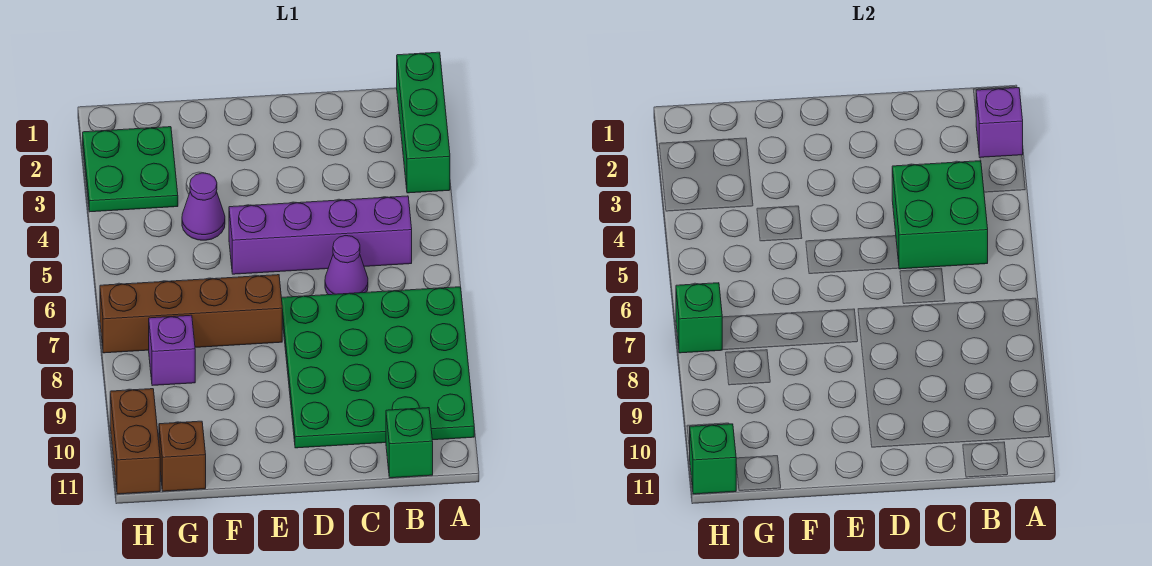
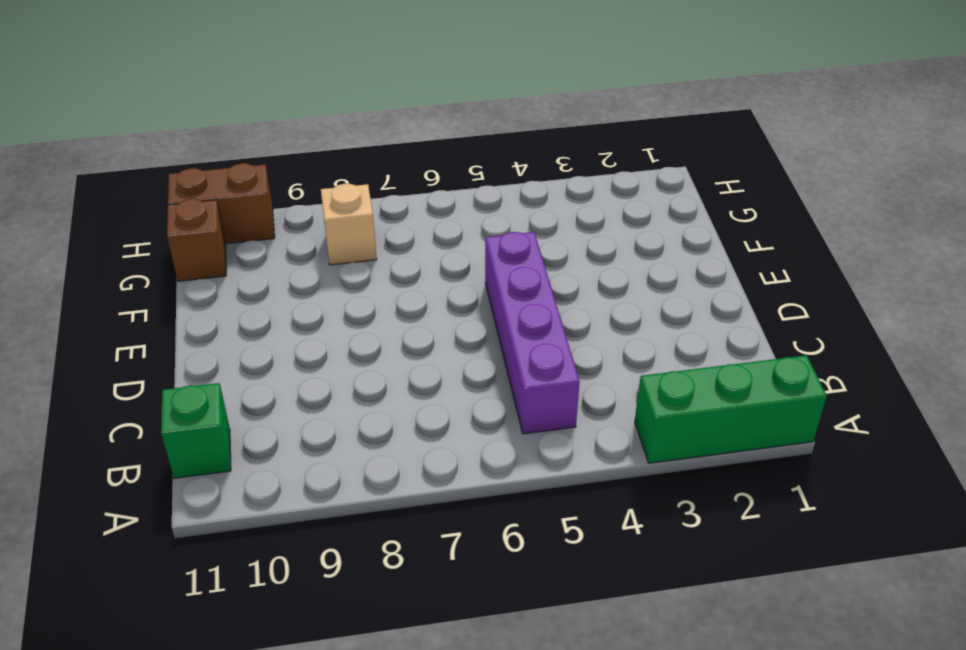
tan brick G8 level 1 -> purple brick G8 level 1
none -> green plate A7:D10 level 1
none -> purple cone C6 level 1
none -> brown brick E7:H7 level 1

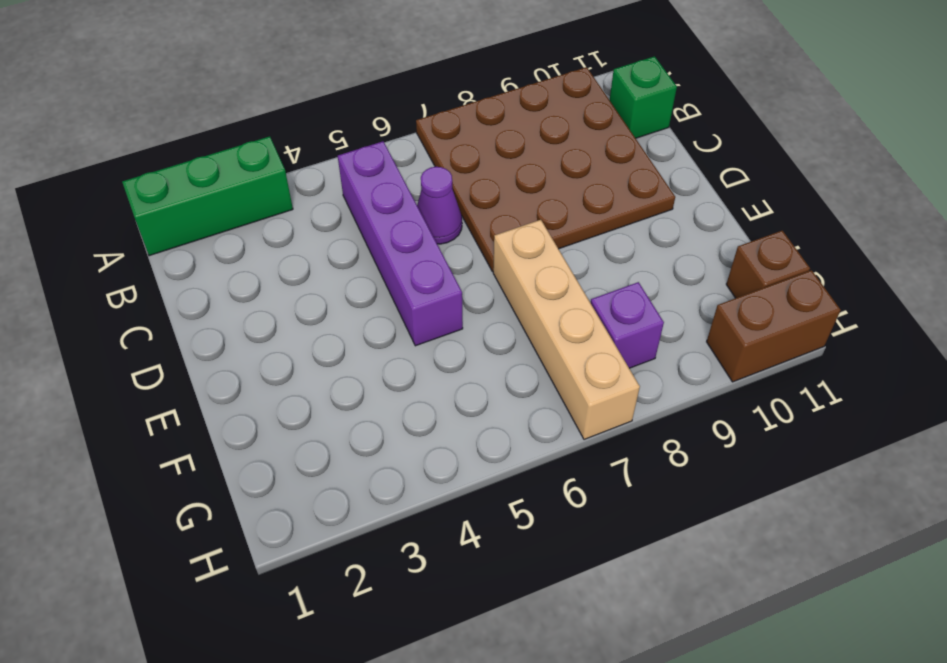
brown plate A7:D10 level 1 -> green plate A7:D10 level 1
tan brick E7:H7 level 1 -> brown brick E7:H7 level 1
none -> purple cone F4 level 1
none -> green plate G2:H3 level 1
none -> purple brick A2 level 2

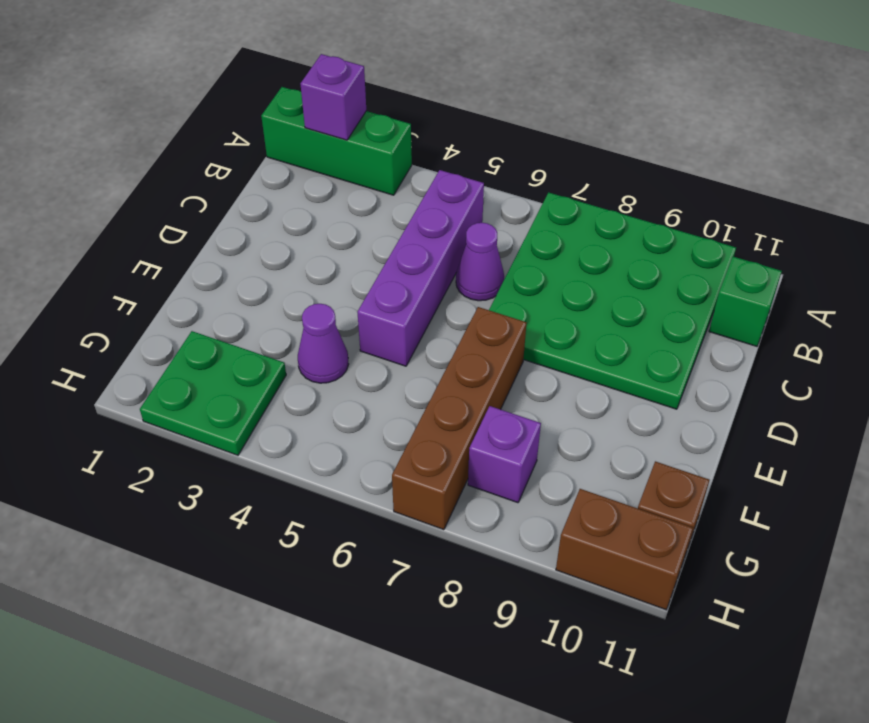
none -> green brick B4:C5 level 2
none -> green brick H7 level 2
none -> green brick H11 level 2

